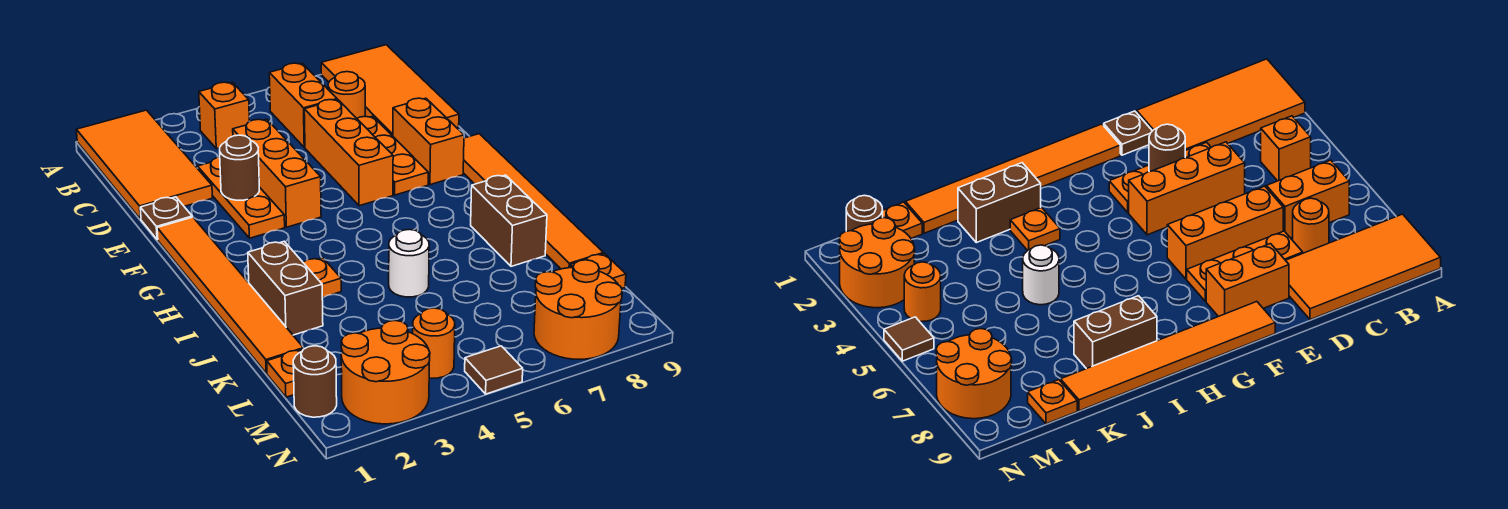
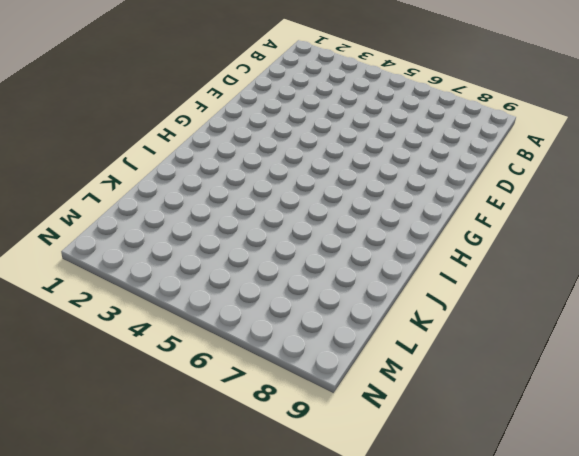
none -> orange tile A1:D2 level 1
none -> orange tile A8:D9 level 1
none -> orange brick B4 level 1

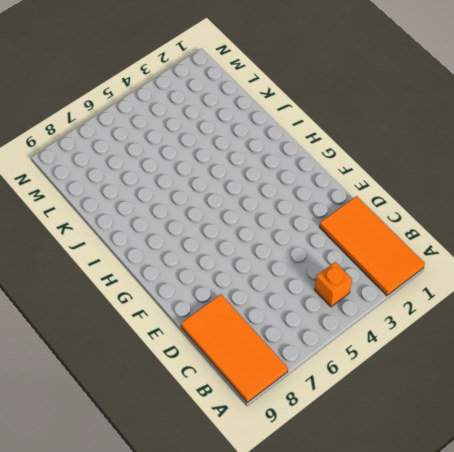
none -> orange brick B6:C6 level 1
none -> orange round brick C7 level 1
none -> orange plate D3:F3 level 1

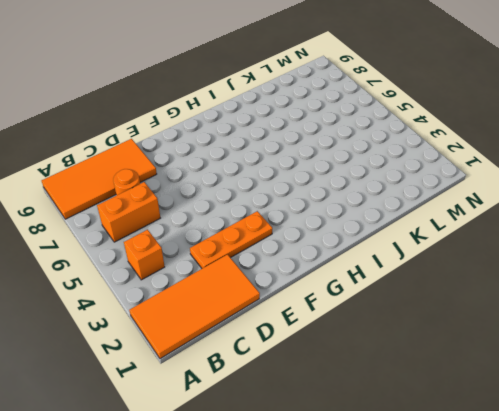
none -> orange brick D4:F4 level 1
none -> orange brick D6:F6 level 1
none -> orange plate D7:F7 level 1

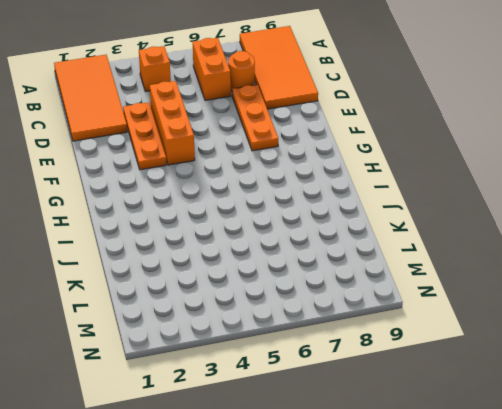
none -> orange brick D6:F6 level 1
none -> brown plate E1 level 1
none -> orange brick E8:F8 level 1

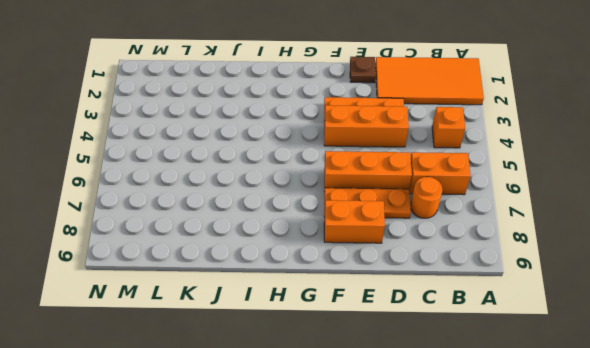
none -> orange tile A8:D9 level 1
none -> orange tile F1:K1 level 1
none -> orange tile F9:K9 level 1

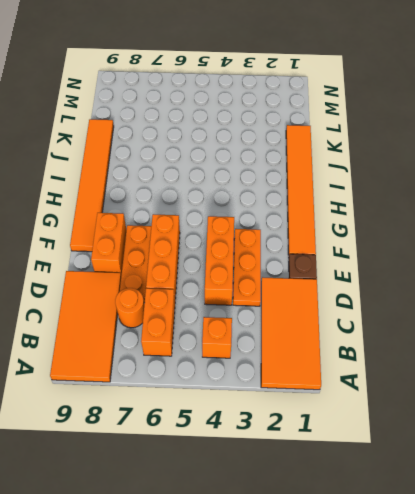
none -> brown brick I2:J2 level 1
none -> orange plate I3 level 1
none -> brown brick I8:J8 level 1

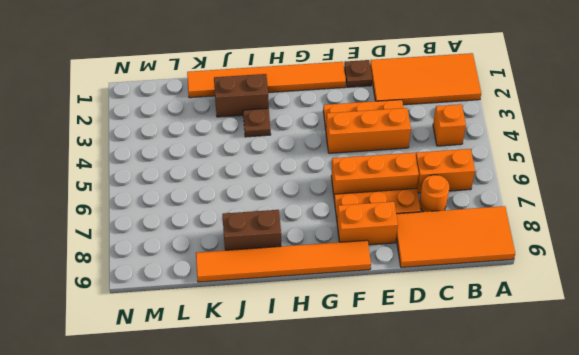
brown plate I3 level 1 -> orange plate I3 level 1
none -> white round brick J5 level 1
none -> orange plate L1 level 1
none -> orange plate L9 level 1

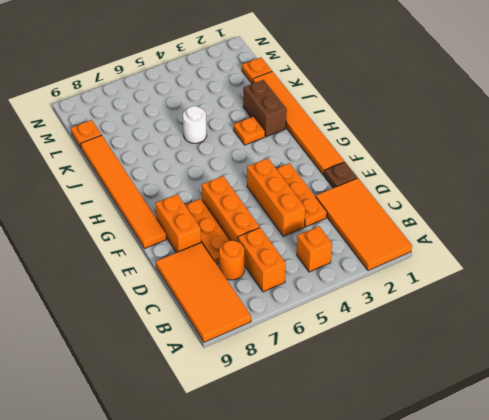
none -> brown brick I8:J8 level 1
none -> brown round brick M1 level 1
none -> orange round brick M2:N3 level 1

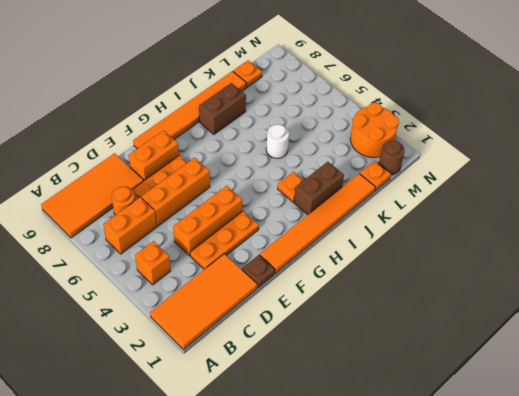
none -> orange round brick M4 level 1
none -> orange round brick M7:N8 level 1
none -> brown tile N5 level 1

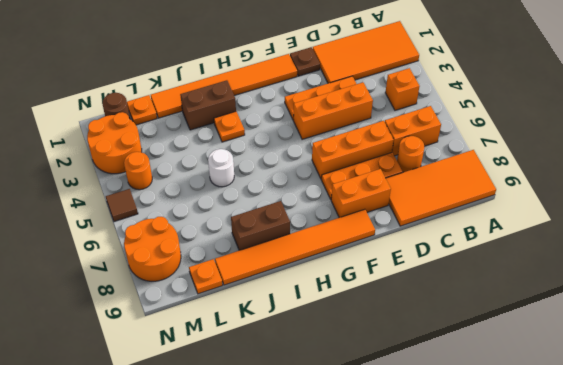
none -> brown round brick E3 level 2

